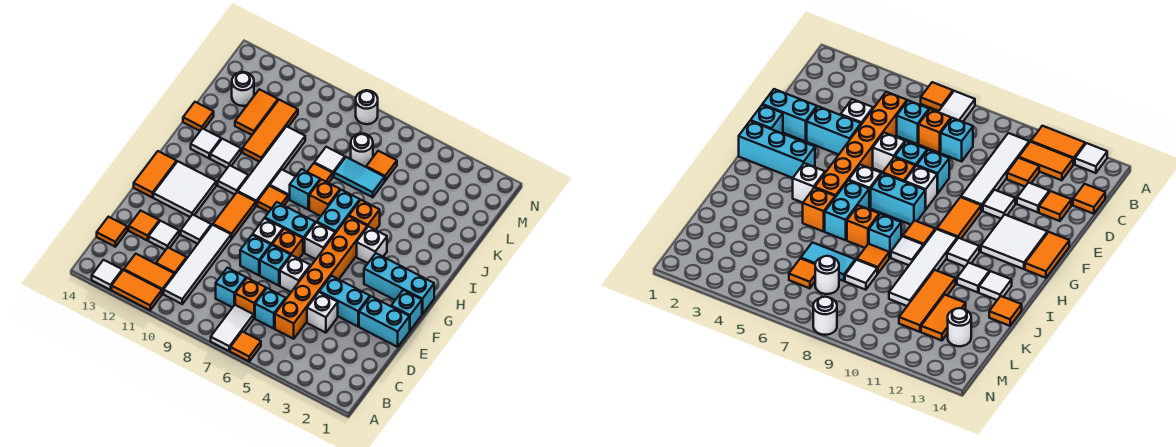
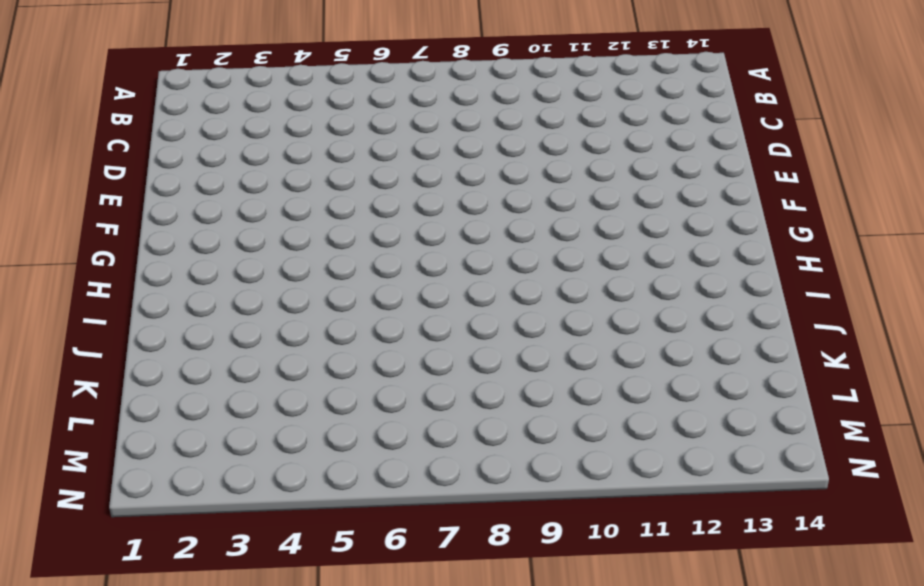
none -> orange tile A6 level 1
none -> white tile A7:B7 level 1
none -> orange tile A11:A12 level 1
none -> white tile A13 level 1

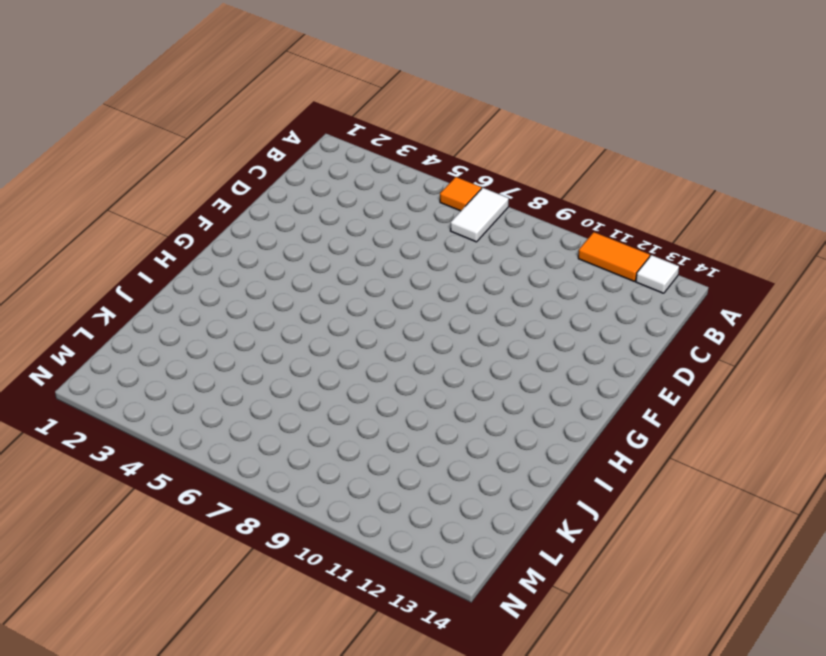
none -> white tile B10:E10 level 1
none -> orange tile B11:B12 level 1
none -> orange brick C5:H5 level 1
none -> cyan brick C6 level 1

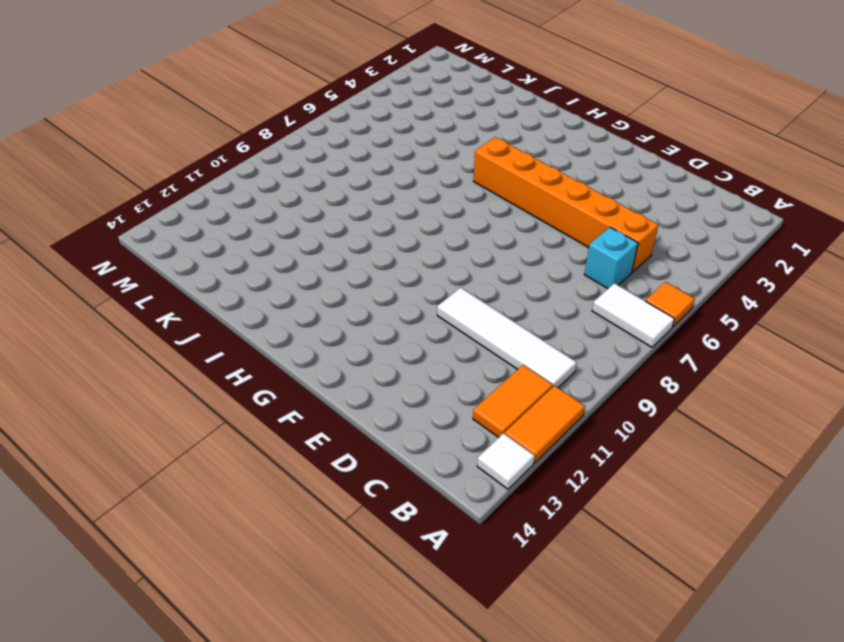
none -> orange brick C7 level 1
none -> cyan brick C8 level 1
none -> orange tile C11 level 1
none -> orange tile C14 level 1

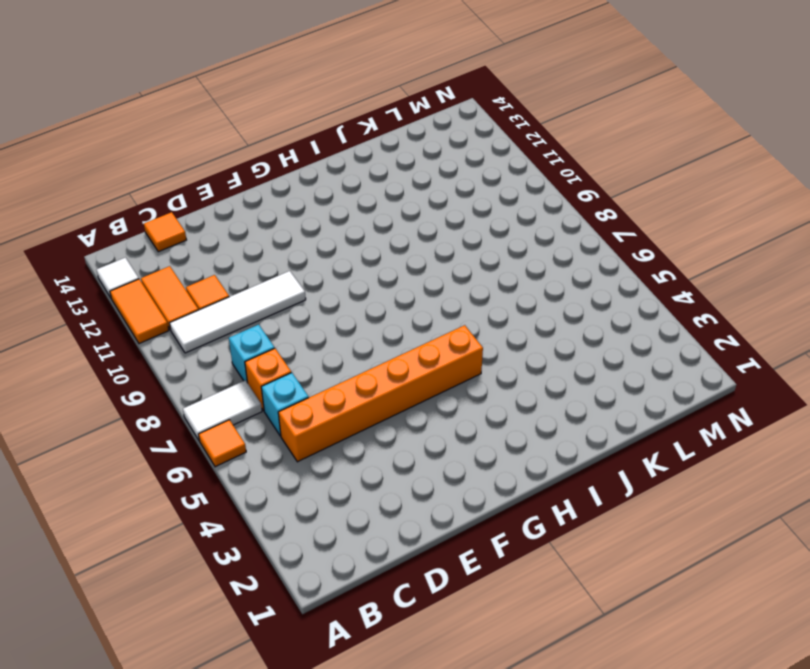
none -> white brick D4 level 1
none -> white tile D12 level 1
none -> orange tile D13 level 1
none -> cyan brick E1:E2 level 1

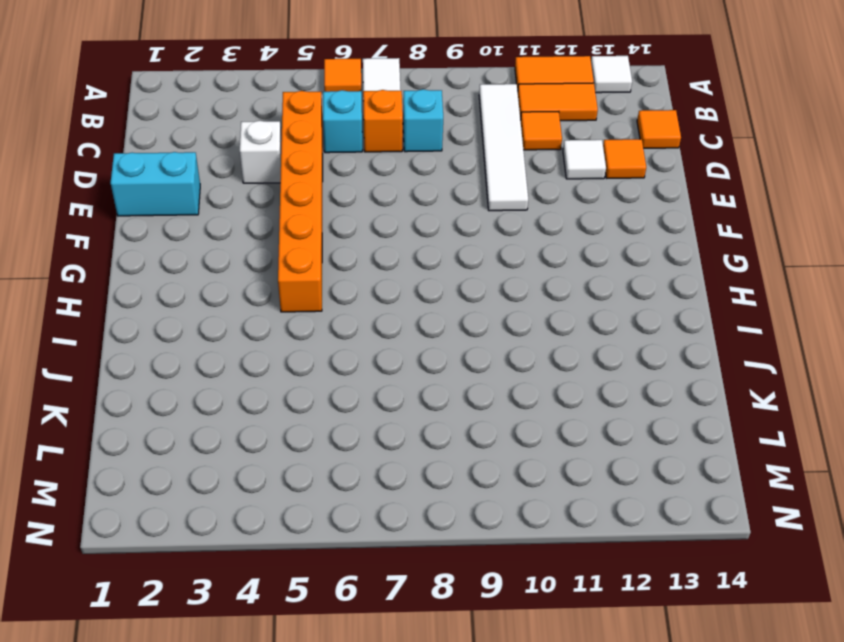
none -> cyan brick E3:E4 level 1
none -> white brick E6 level 1
none -> cyan brick E7 level 1
none -> cyan brick E8 level 1

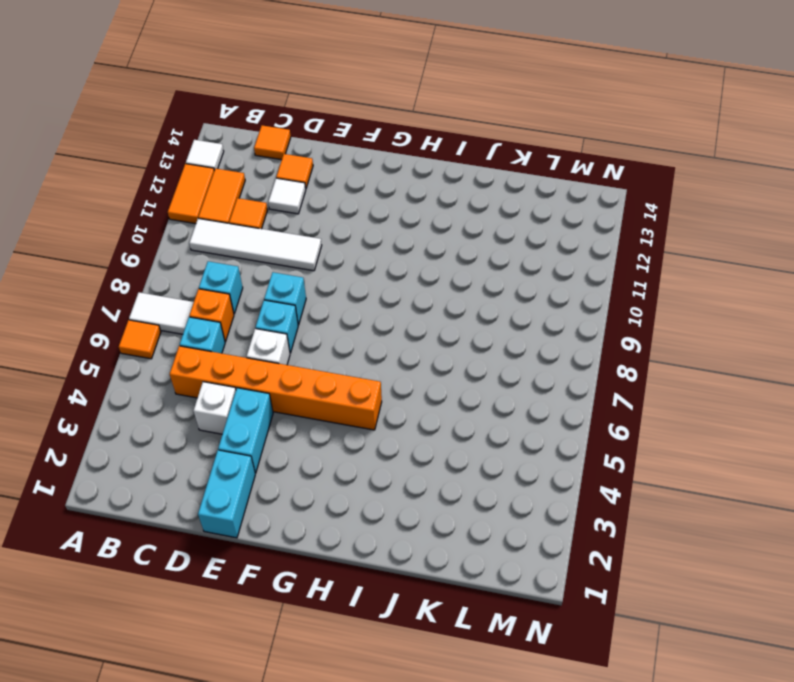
none -> white tile E11 level 1
none -> cyan brick F1 level 1
none -> orange brick F7 level 1
none -> white brick F8 level 1

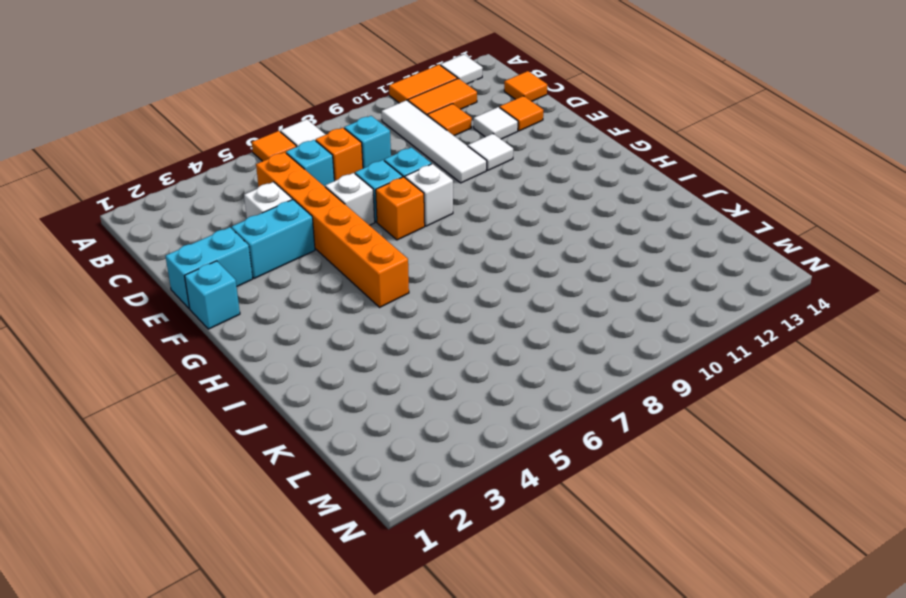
none -> orange tile F10:G10 level 1
none -> white tile F12:G13 level 1
none -> orange tile F14:G14 level 1
none -> cyan brick G1:G3 level 1

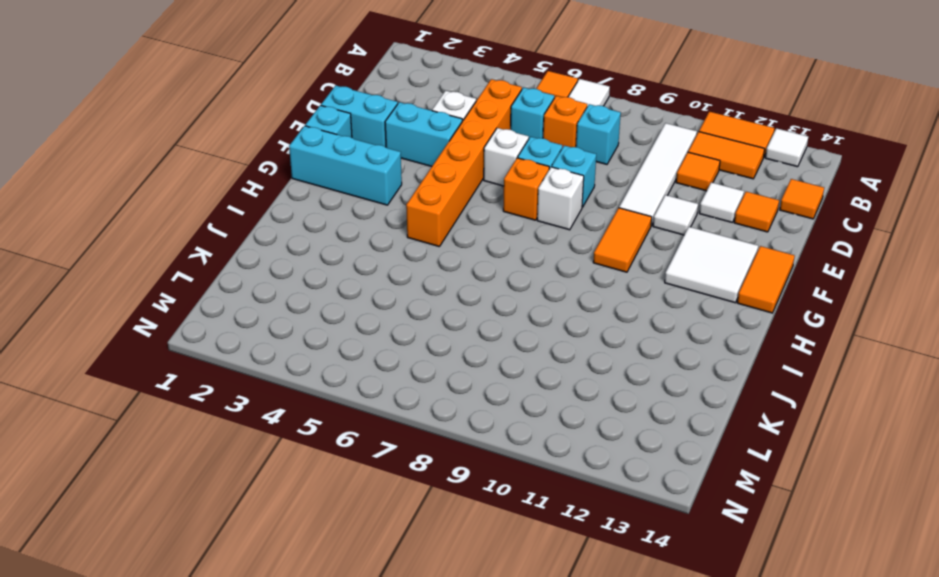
none -> white brick G6 level 1
none -> cyan brick G7:G8 level 1
none -> white brick H4 level 1
none -> cyan brick H6:I6 level 1

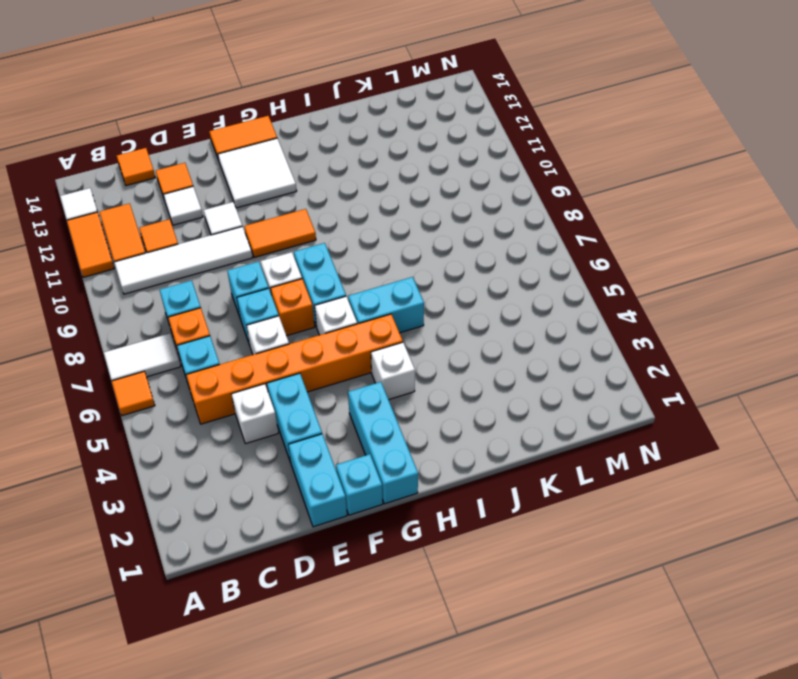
none -> orange tile H9 level 1
none -> white tile H10:K10 level 1
none -> white tile H11 level 1
none -> orange brick I5 level 1

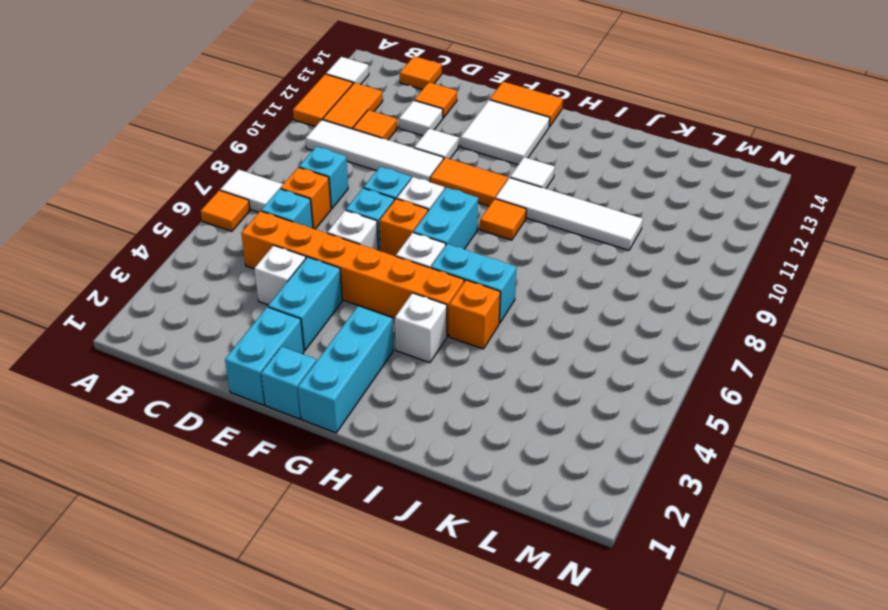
none -> orange brick I7 level 1
none -> cyan brick I8 level 1
none -> white tile I9 level 1
none -> white tile I12 level 1

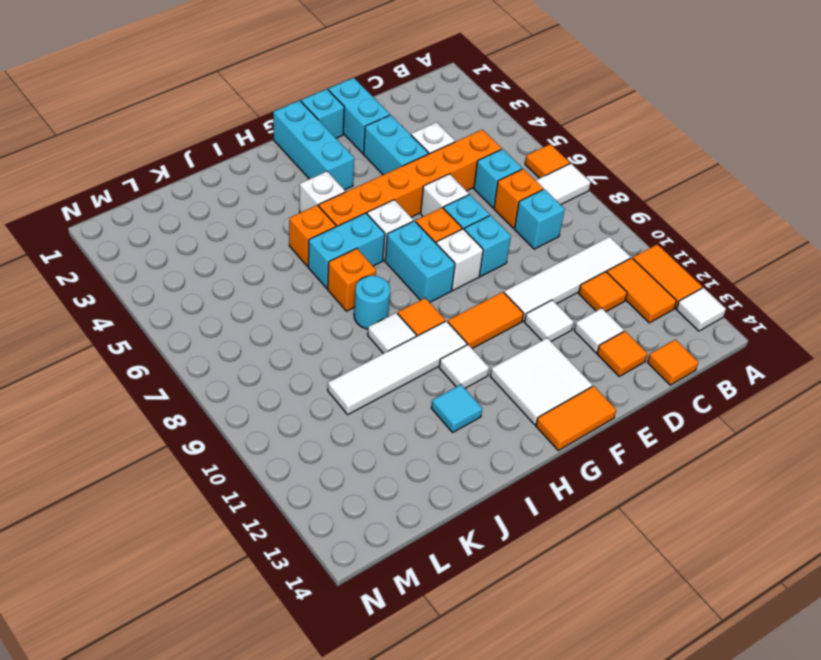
cyan round brick I8 level 1 -> cyan brick I8 level 1
cyan tile I12 level 1 -> white tile I12 level 1
none -> white tile I13 level 1
none -> orange tile J8 level 1
none -> orange tile J11:L11 level 1
none -> orange tile J14 level 1

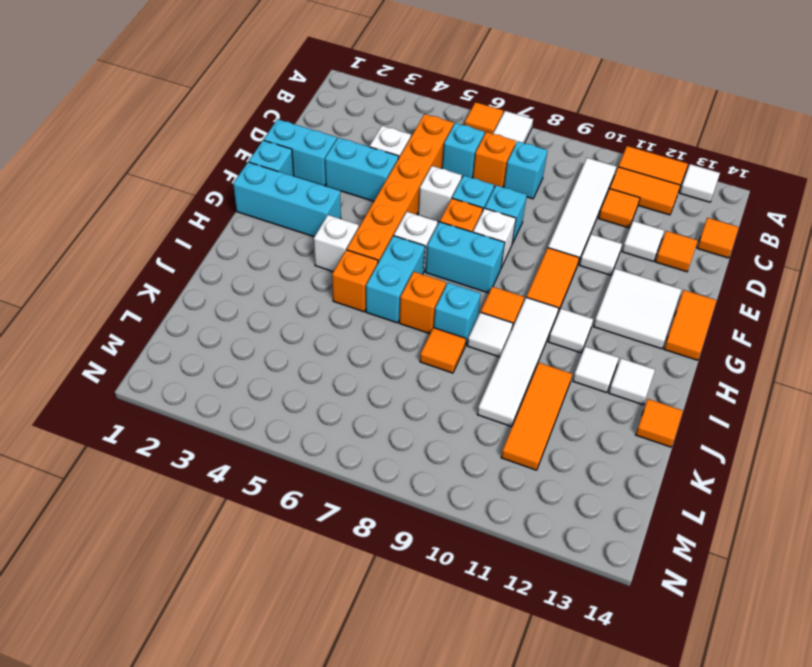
none -> cyan tile K6:K7 level 1
none -> white tile K8 level 1
none -> orange tile K12:L12 level 1
none -> orange tile L6 level 1

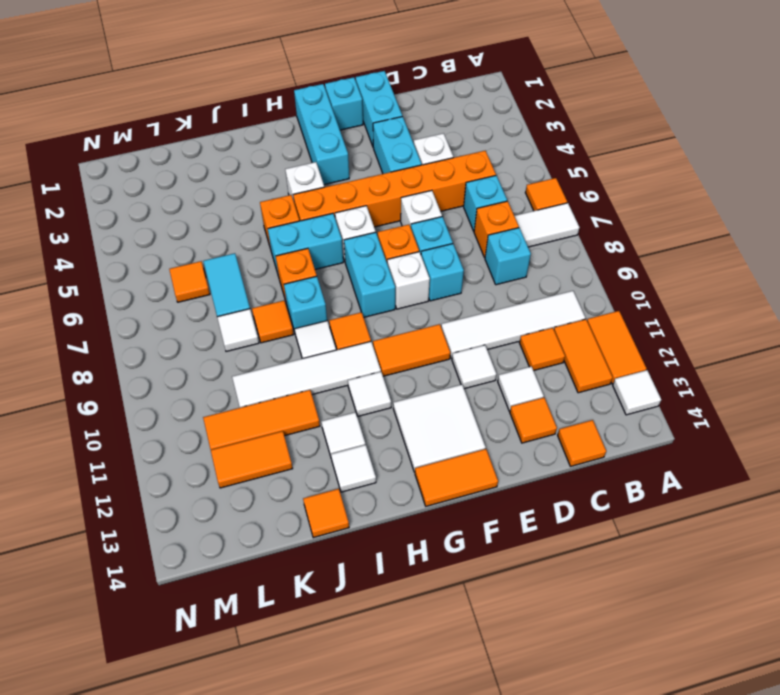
none -> white round brick L7 level 1
none -> white round brick L13 level 1
none -> white round brick N8 level 1

